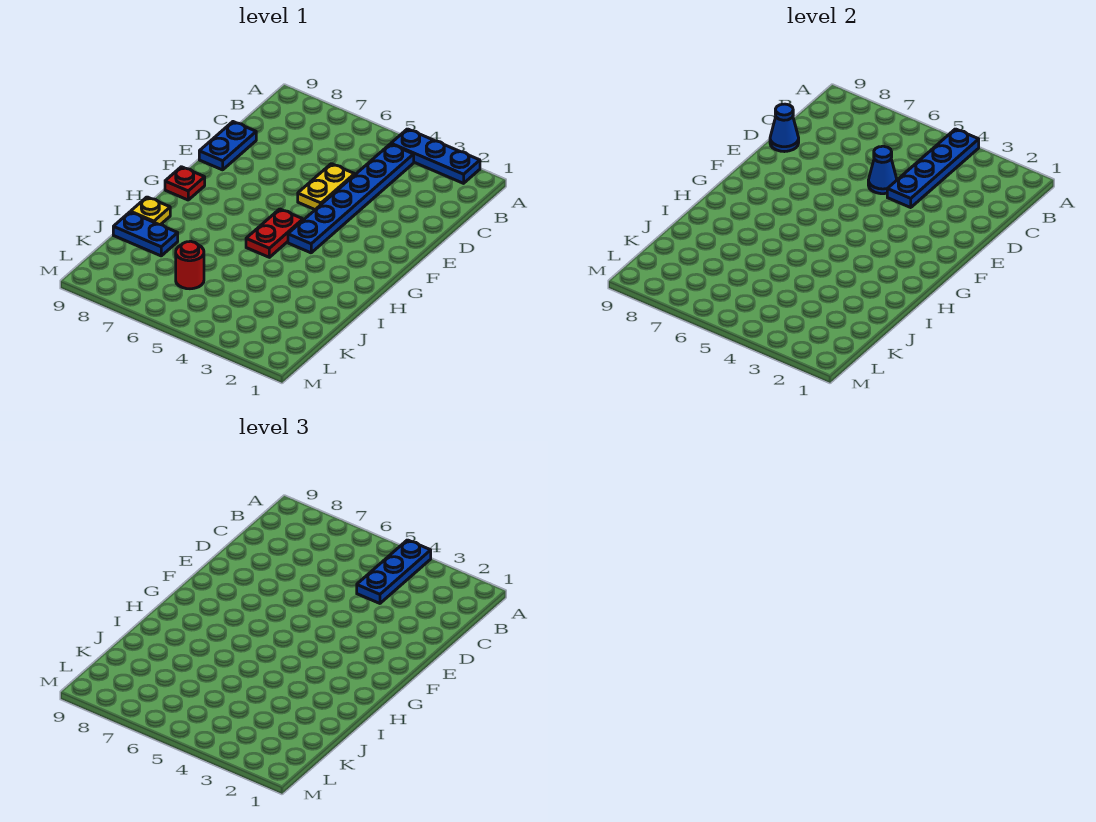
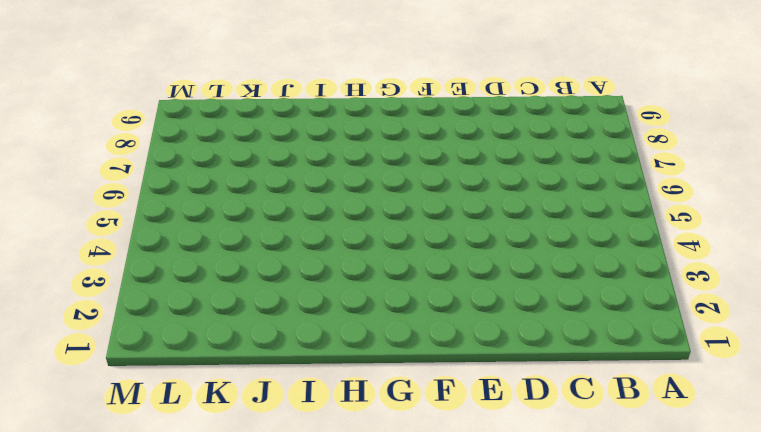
none -> blue plate A2:A4 level 1
none -> blue plate B4:G4 level 1
none -> yellow plate D5:E5 level 1

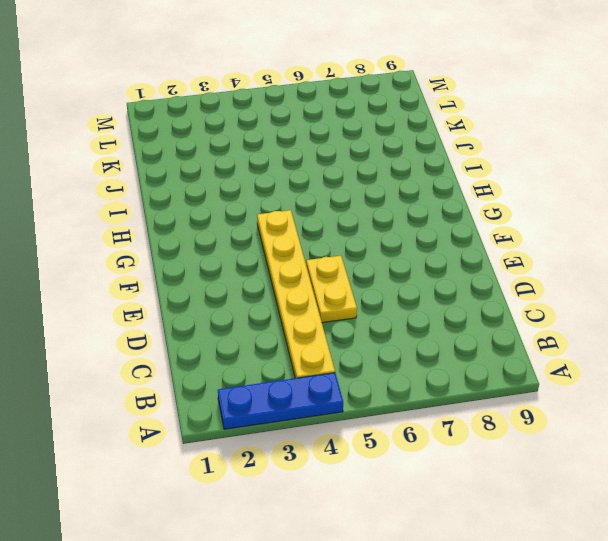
yellow plate B4:G4 level 1 -> blue plate B4:G4 level 1
none -> blue plate D9:E9 level 1
none -> red plate G5:H5 level 1
none -> red plate G9 level 1

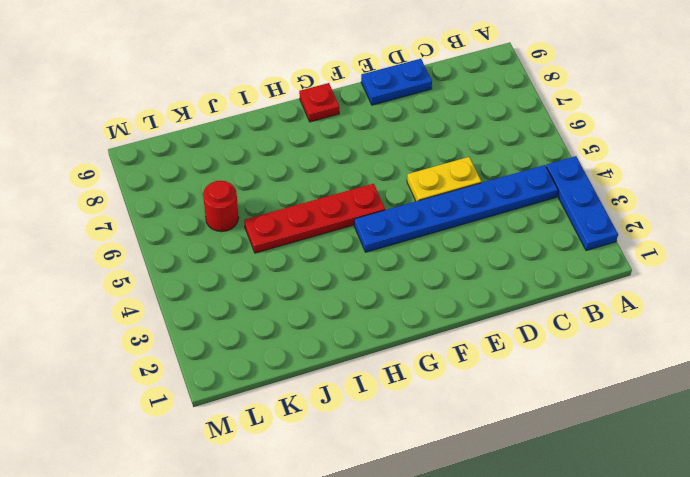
red plate G5:J5 level 1 -> red plate G5:H5 level 1
none -> yellow plate I9 level 1
none -> blue plate J8:J9 level 1
none -> blue plate A4:D4 level 2

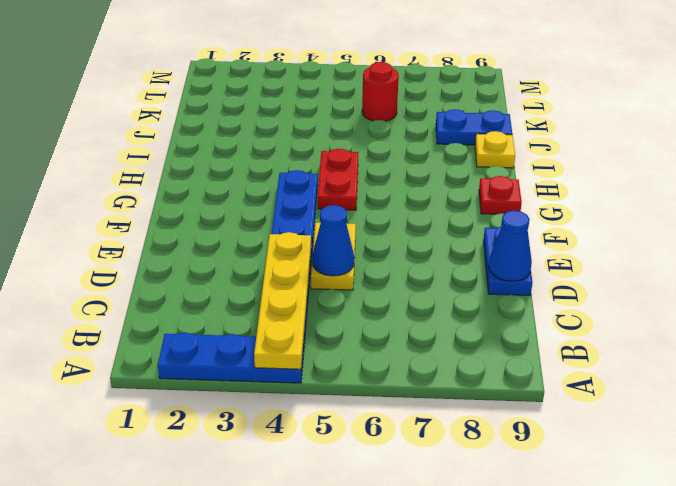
yellow plate A4:D4 level 2 -> blue plate A4:D4 level 2
none -> blue plate A4:C4 level 3

